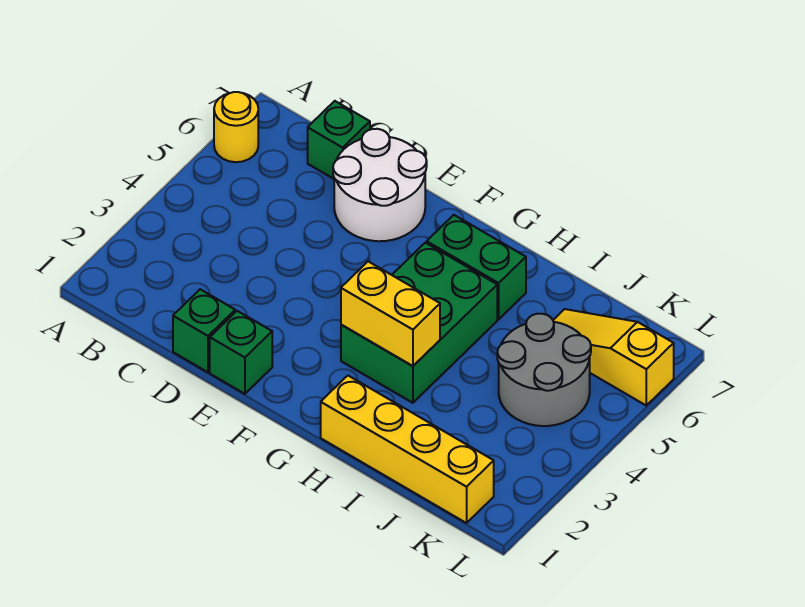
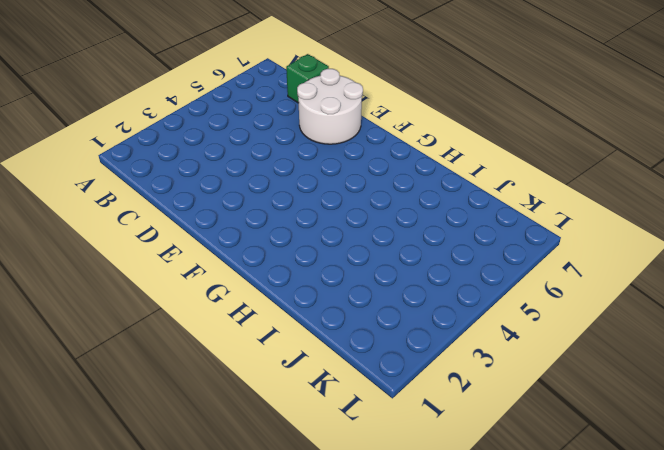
none -> yellow round brick A6 level 1
none -> green brick D1 level 1

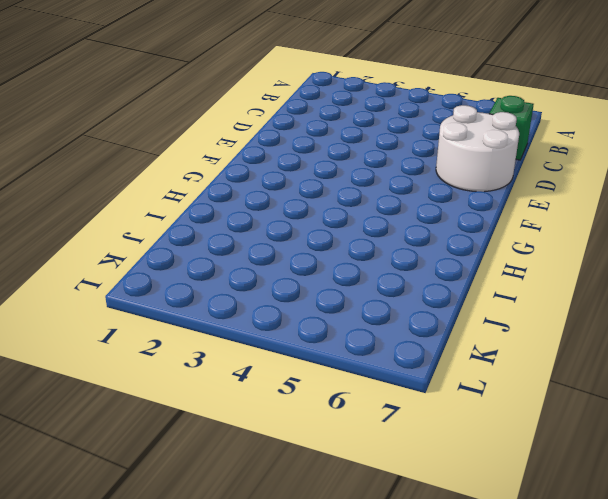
none -> yellow round brick A6 level 1
none -> green brick D1 level 1

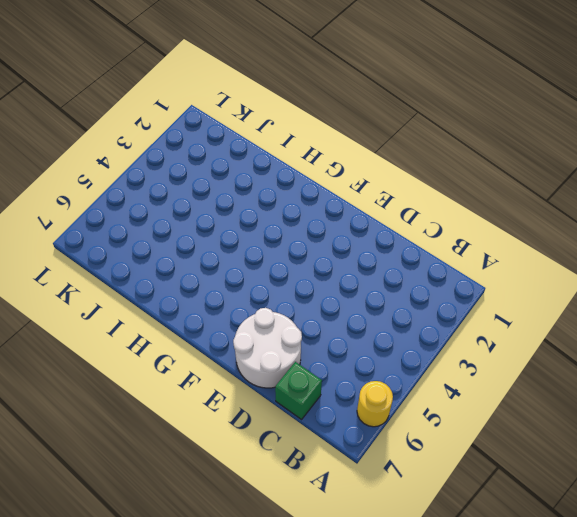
none -> green brick D1 level 1
none -> green brick E1 level 1

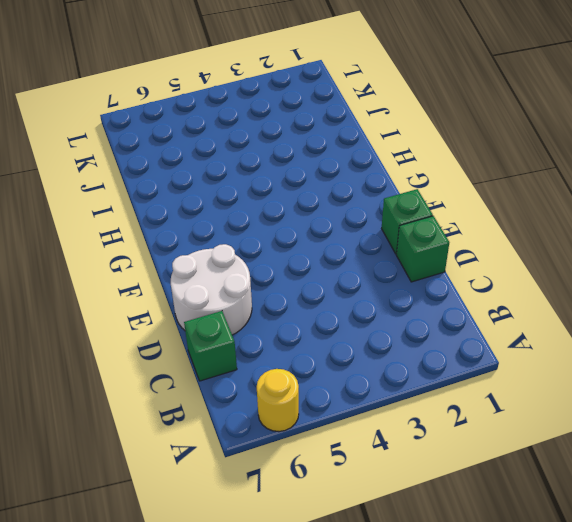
none -> green brick G3:H5 level 1
none -> green brick G6:H6 level 1

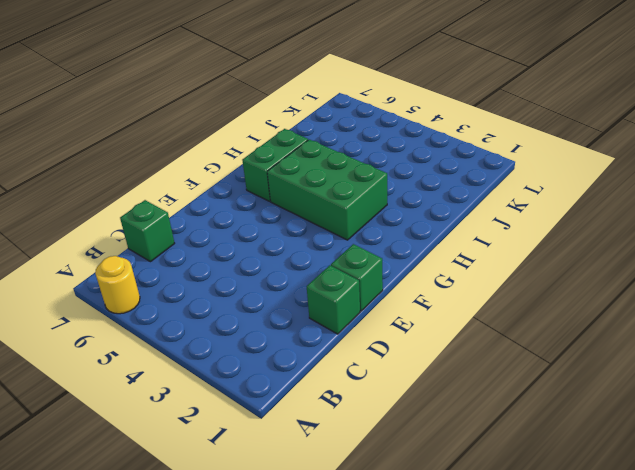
none -> white round brick D6:E7 level 1
none -> yellow brick H1:K1 level 1

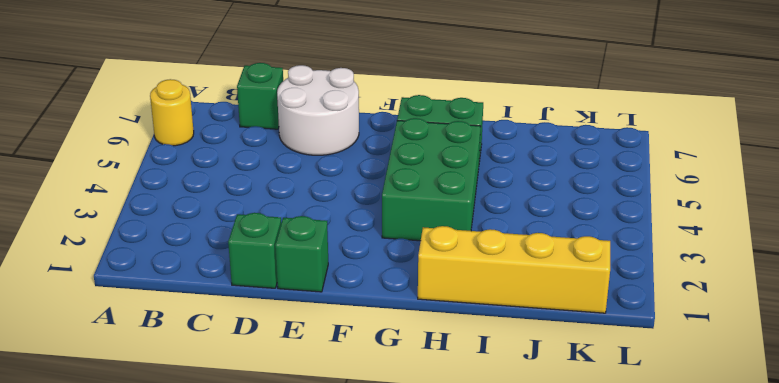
none -> grey round brick J4:K5 level 1
none -> yellow slope J6:L6 level 1 top L

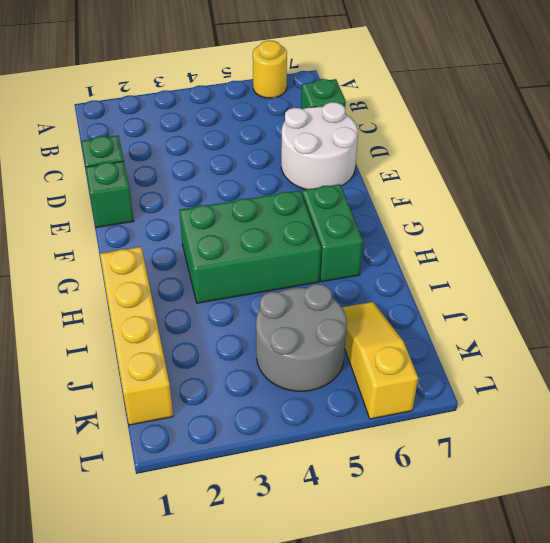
none -> yellow brick G3:H3 level 2

